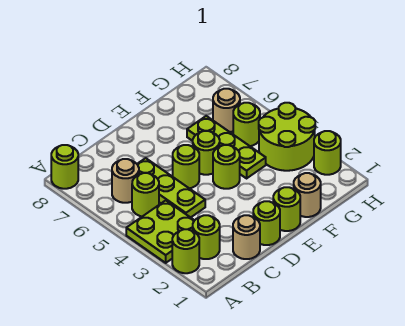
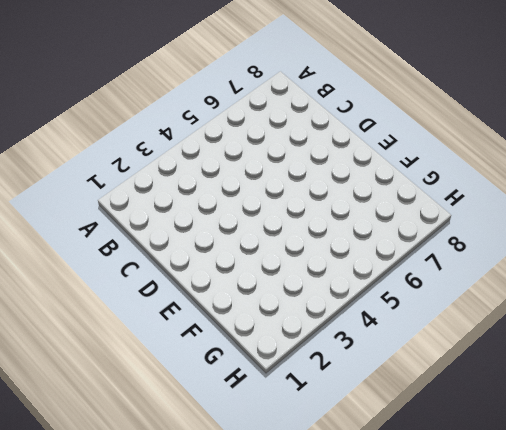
none -> lime round brick A2 level 1
none -> lime plate A3:B4 level 1
none -> lime round brick A8 level 1

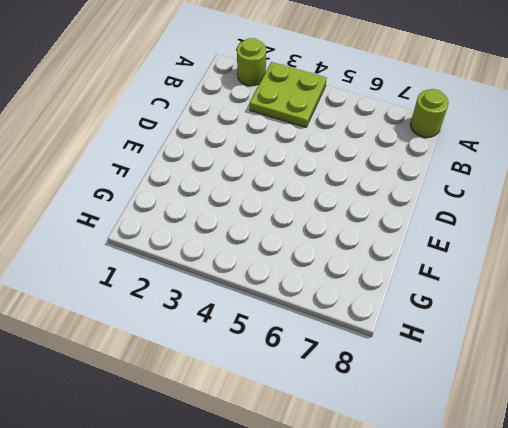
none -> lime round brick B2 level 1
none -> lime round brick B5 level 1
none -> tan round brick B6 level 1

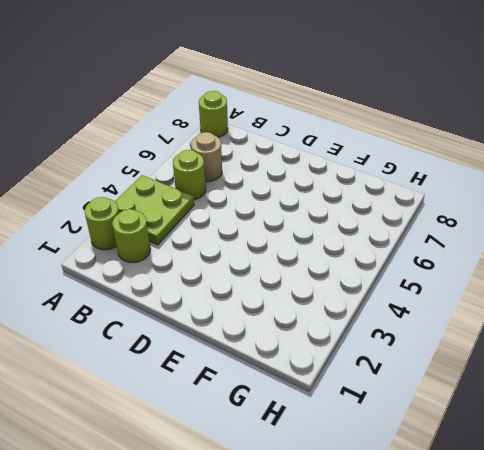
none -> tan round brick C1 level 1
none -> lime plate C4:C6 level 1
none -> lime round brick D1 level 1

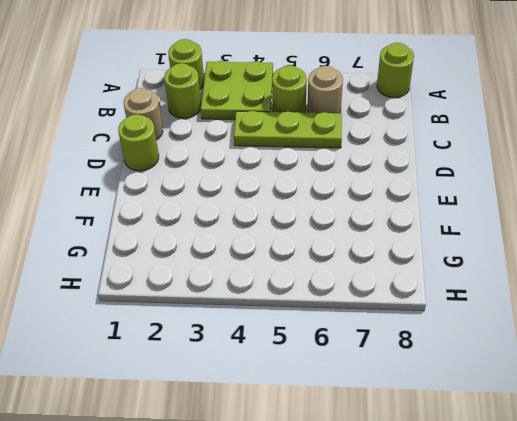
none -> lime round brick D5 level 1
none -> lime round brick E1 level 1
none -> lime round brick E4 level 1

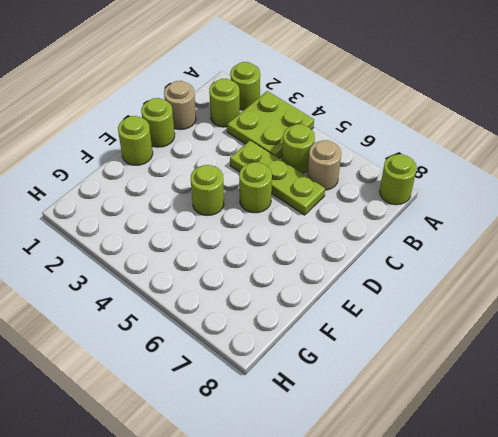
none -> lime round brick E5 level 1
none -> tan round brick F1 level 1
none -> lime plate F4:F6 level 1

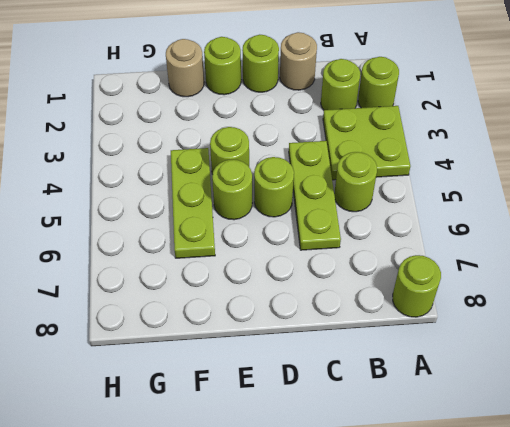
none -> tan round brick B6 level 1
none -> lime round brick G3:H4 level 1
none -> lime round brick G5 level 1

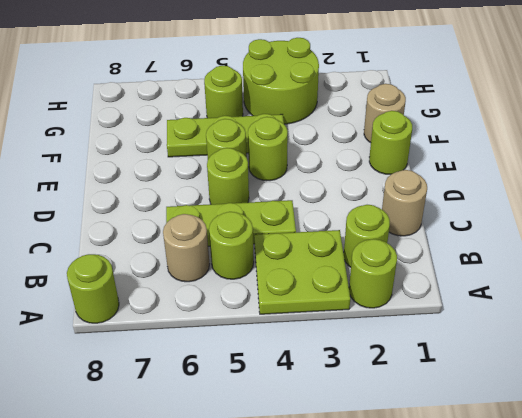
none -> lime round brick D1 level 1
none -> tan round brick G6 level 1
none -> lime round brick H2 level 1

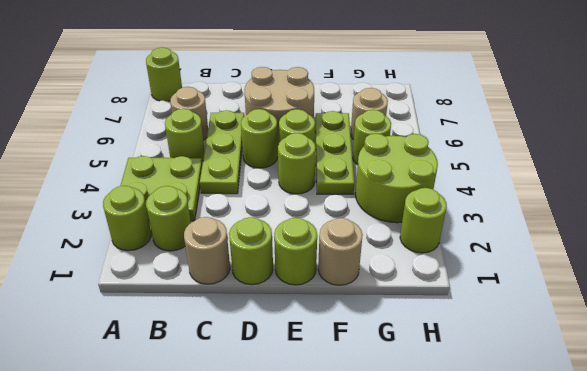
tan round brick D6:E7 level 1 -> none

